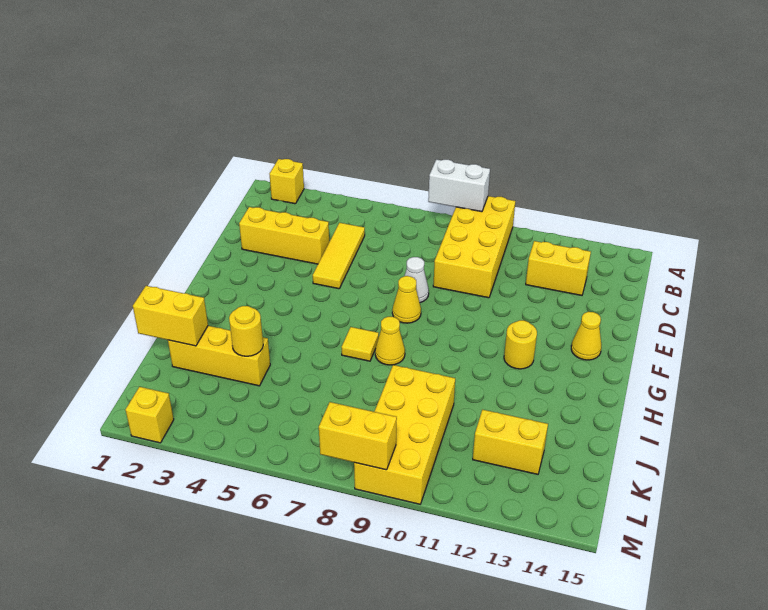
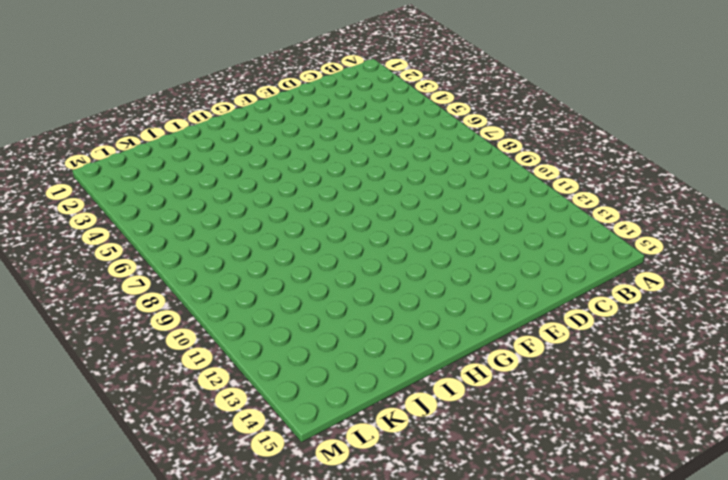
none -> yellow brick A2 level 1
none -> yellow brick A9:D10 level 1
none -> yellow tile C5:E5 level 1

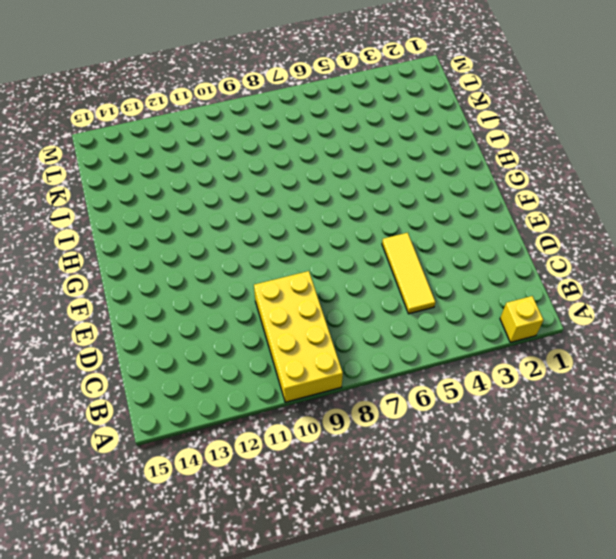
none -> yellow brick C12:C13 level 1
none -> yellow brick D2:D4 level 1
none -> white cone E8 level 1

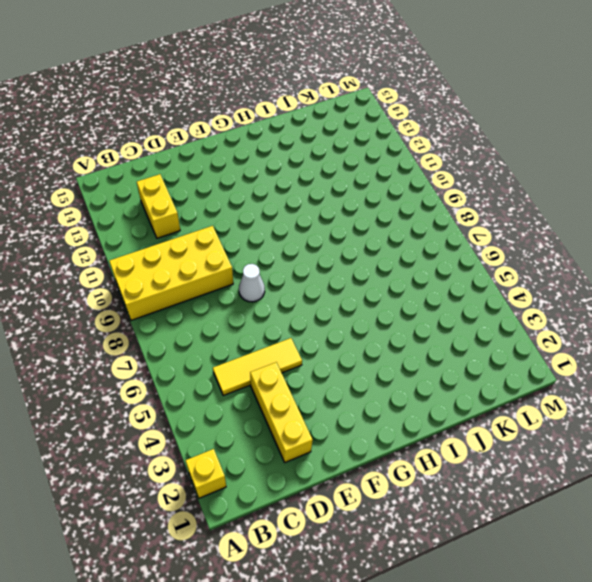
none -> yellow cone F8 level 1
none -> yellow cone F14 level 1
none -> yellow round brick G12 level 1

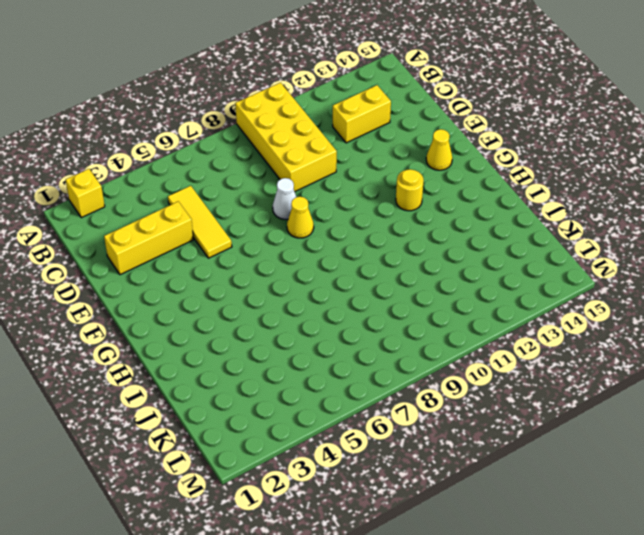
none -> yellow tile H7 level 1
none -> yellow cone H8 level 1
none -> yellow brick J2:J4 level 1

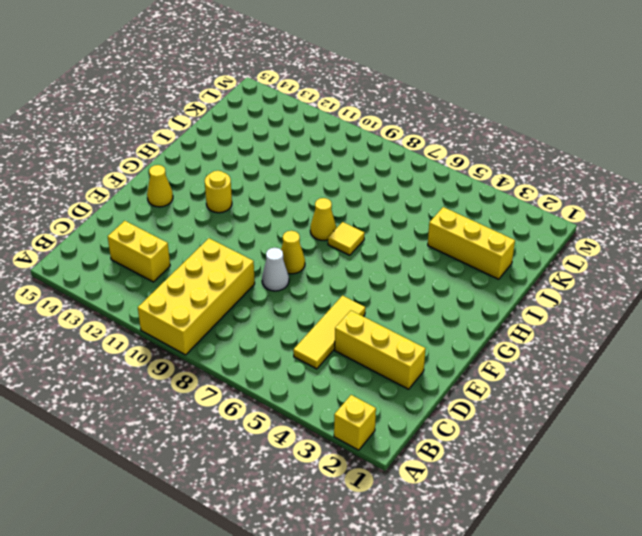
none -> yellow brick J9:M10 level 1
none -> yellow brick K12:K13 level 1
none -> yellow brick M2 level 1

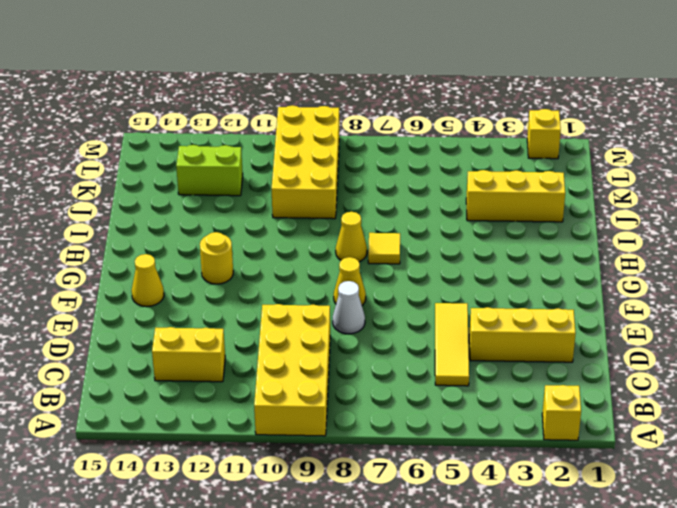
lime brick K12:K13 level 1 -> yellow brick K12:K13 level 1
none -> white brick A8:A9 level 2
none -> yellow brick J1:J2 level 2
none -> yellow round brick J4 level 2

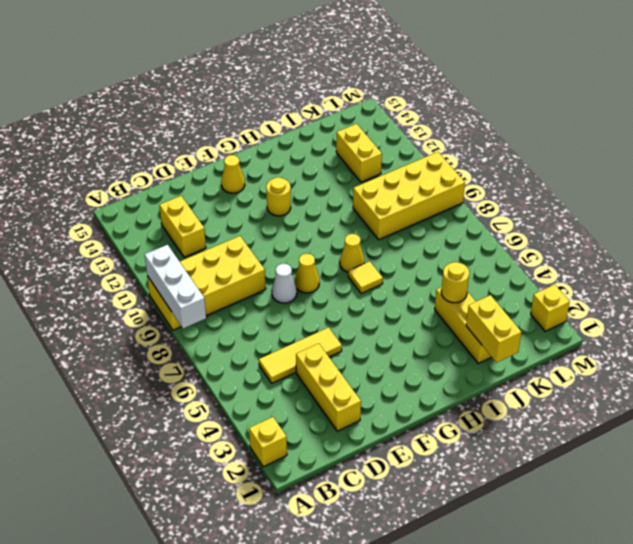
white brick A8:A10 level 2 -> white brick A8:A9 level 2
none -> yellow brick M8:M9 level 2

